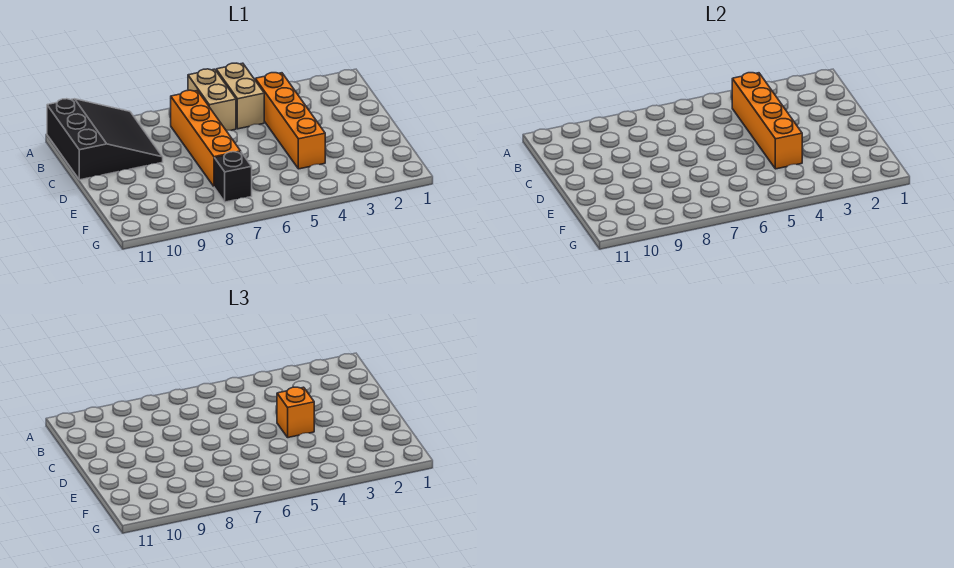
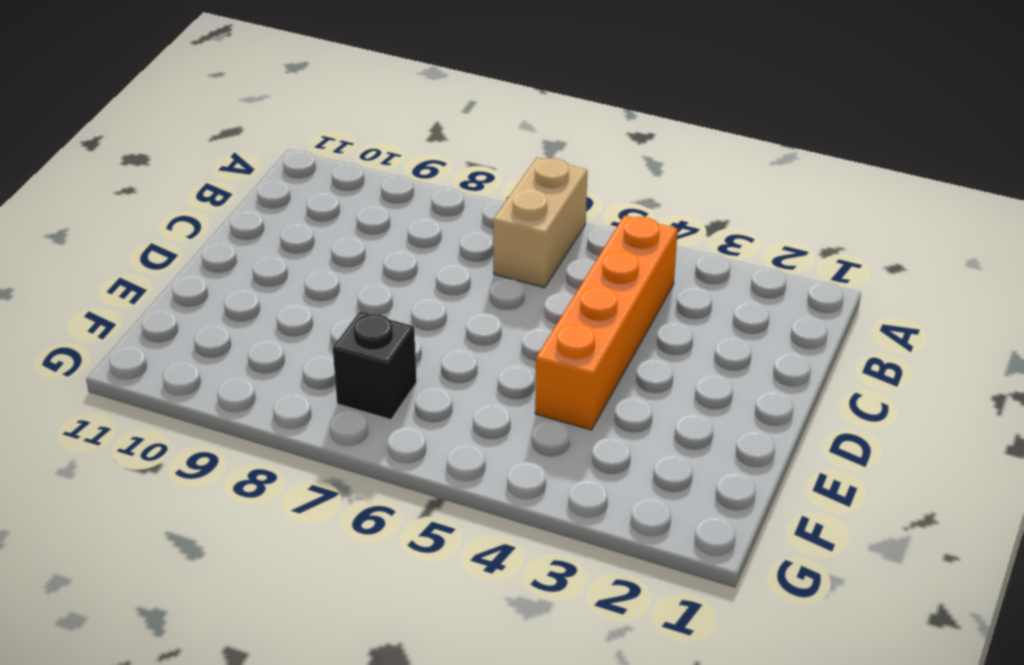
none -> tan brick A5:B5 level 1
none -> black slope A9:C11 level 1 top 11

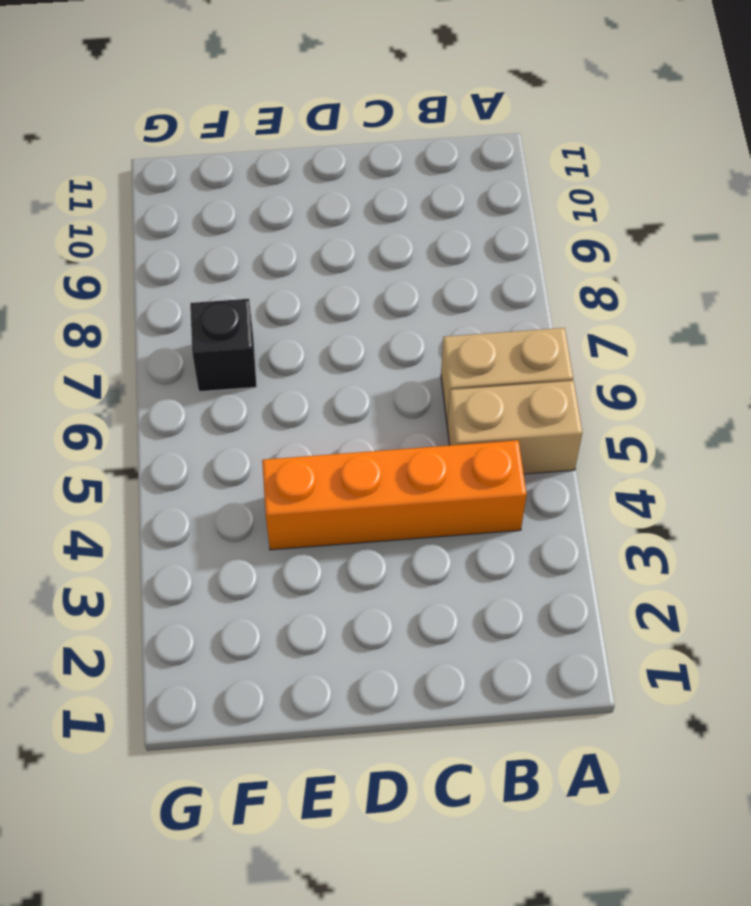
none -> black slope A9:C11 level 1 top 11
none -> orange brick B7:E7 level 1

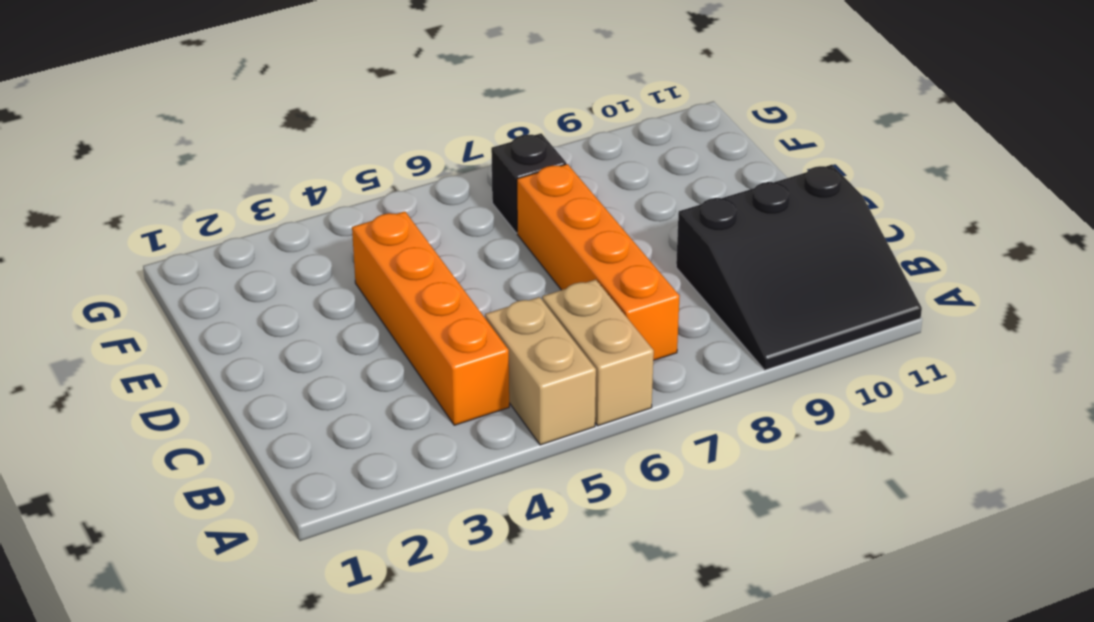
black slope A9:C11 level 1 top C -> black slope A9:C11 level 1 top 11
none -> orange brick B4:E4 level 2
none -> orange brick D4 level 3

